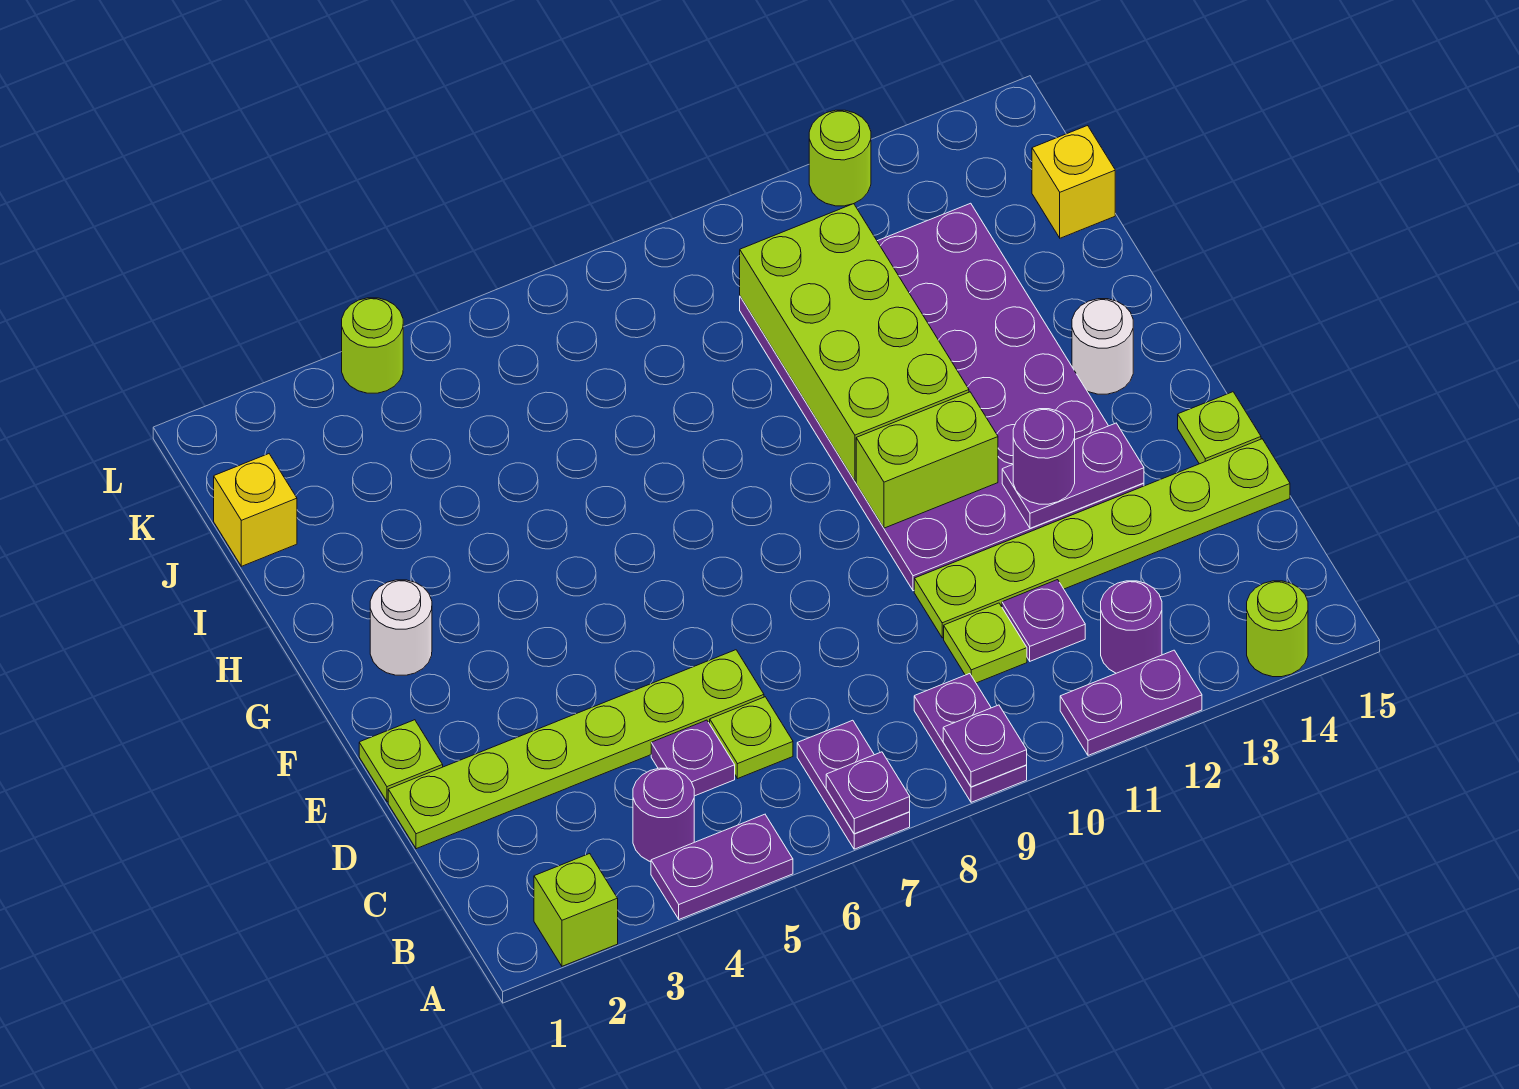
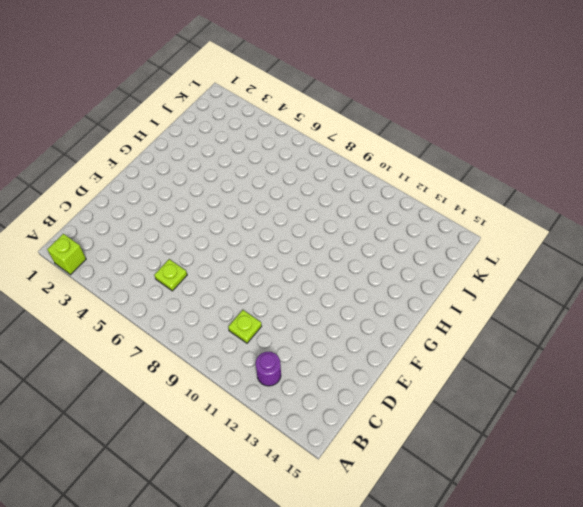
none -> purple plate A4:A5 level 1
none -> purple plate A7:B7 level 1
none -> purple plate A9:B9 level 1

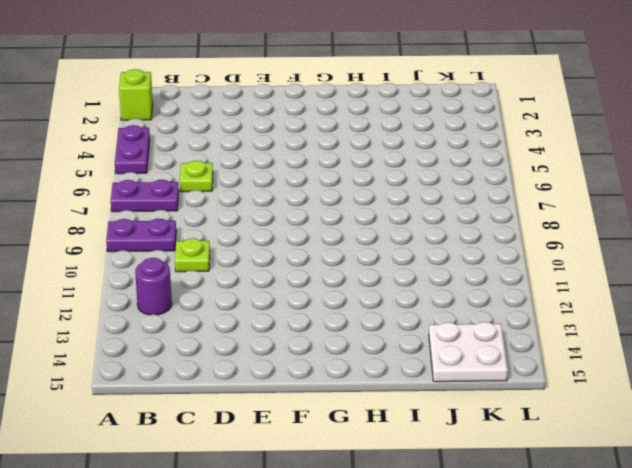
white plate J14:K15 level 1 -> yellow brick J15 level 1
none -> purple plate A11:A12 level 1
none -> lime round brick A14 level 1
none -> purple round brick B4 level 1

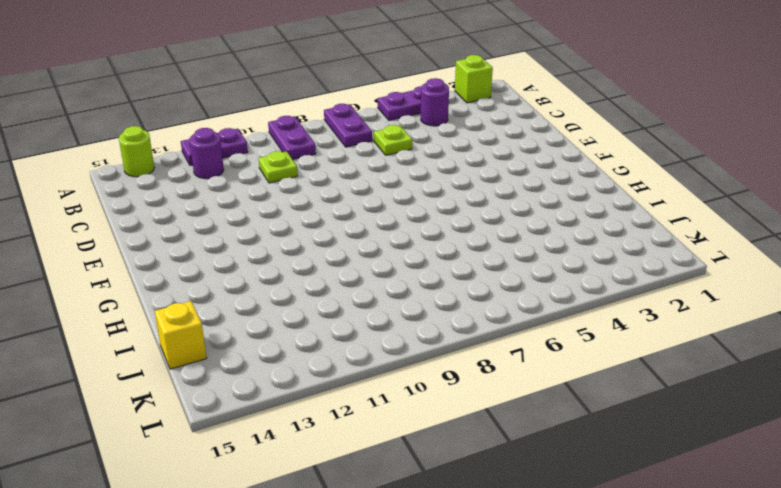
none -> purple plate C5 level 1
none -> purple plate C11 level 1
none -> lime plate D1:D6 level 1

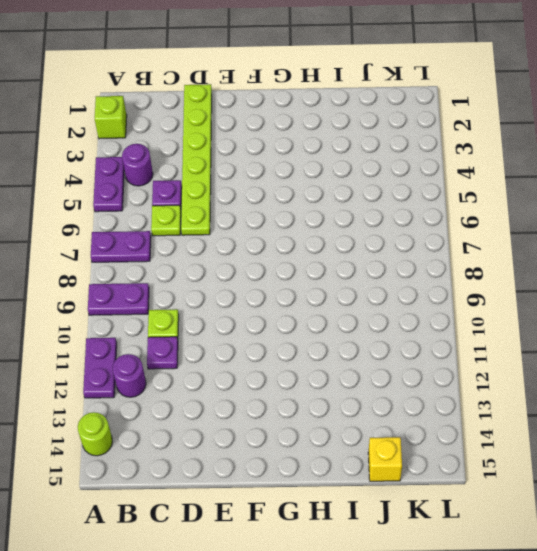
none -> lime plate D10:D15 level 1
none -> lime plate E1 level 1
none -> purple plate E10:J13 level 1

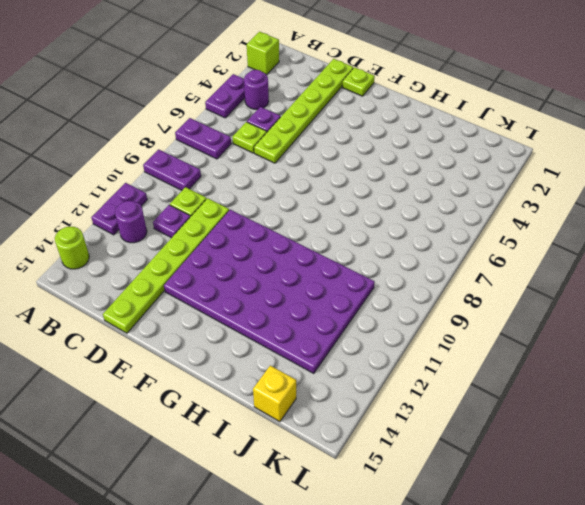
none -> lime plate E15 level 1
none -> white round brick G2 level 1
none -> white round brick G14 level 1

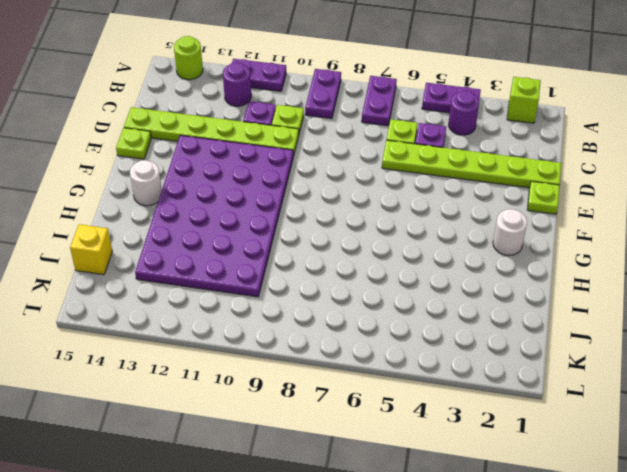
none -> yellow brick J1 level 1
none -> lime round brick L4 level 1
none -> lime round brick L12 level 1

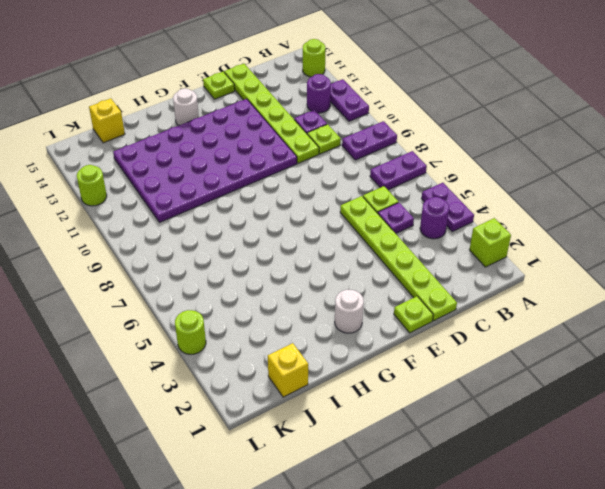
none -> purple plate A7 level 2
none -> purple plate A9 level 2
none -> purple plate E12:E13 level 2

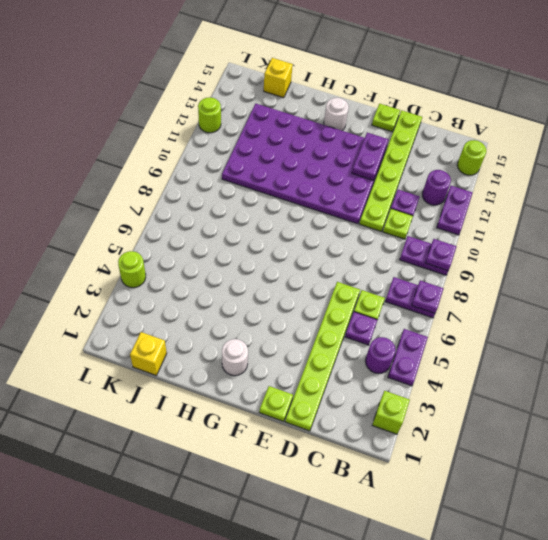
none -> lime brick F10:F11 level 2
none -> lime brick G10:J11 level 2
none -> purple round brick E12 level 3

